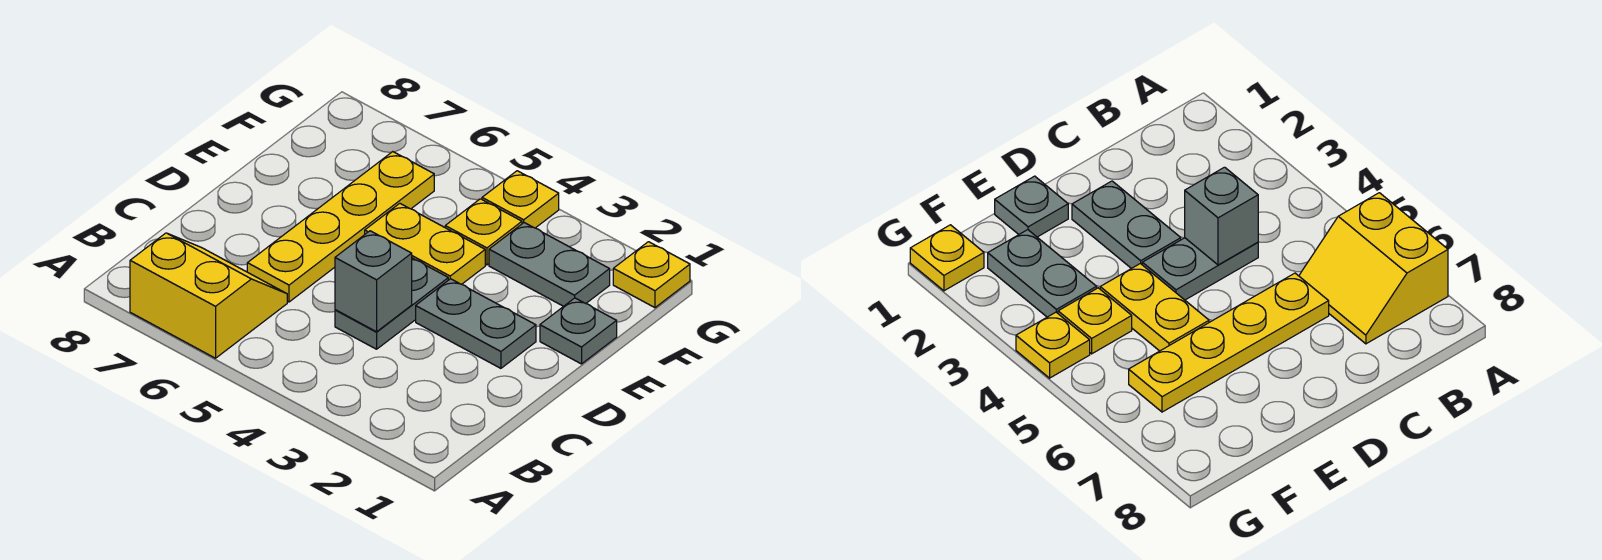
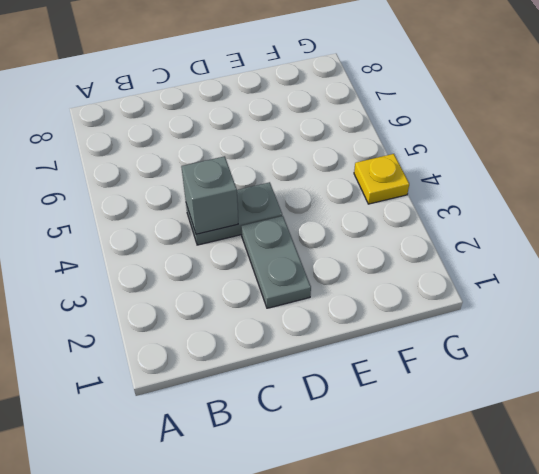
none -> yellow slope A6:B7 level 1 top A
none -> yellow plate C6:F6 level 1

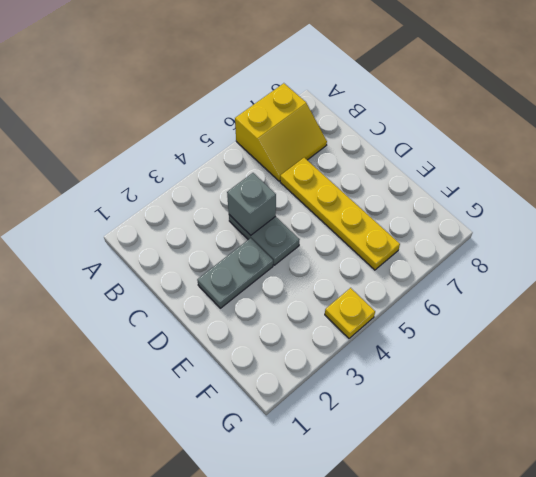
none -> grey plate E1 level 1
none -> yellow plate E4:E5 level 1

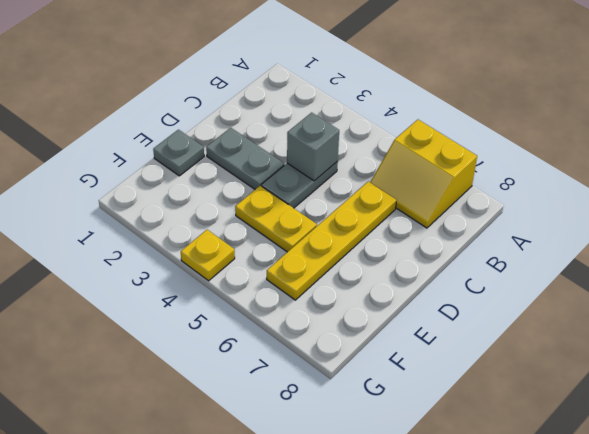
none -> grey plate F2:F3 level 1
none -> yellow plate F4 level 1

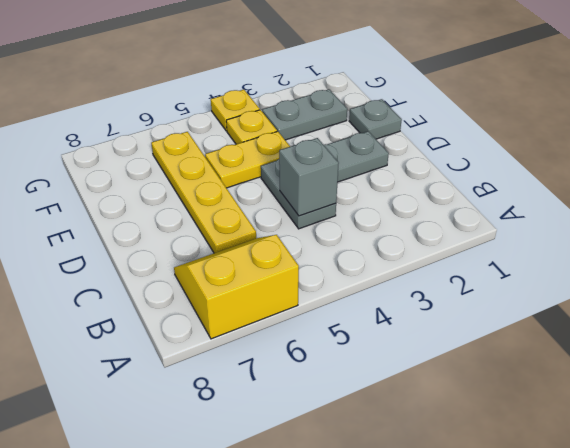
none -> yellow plate G1 level 1

